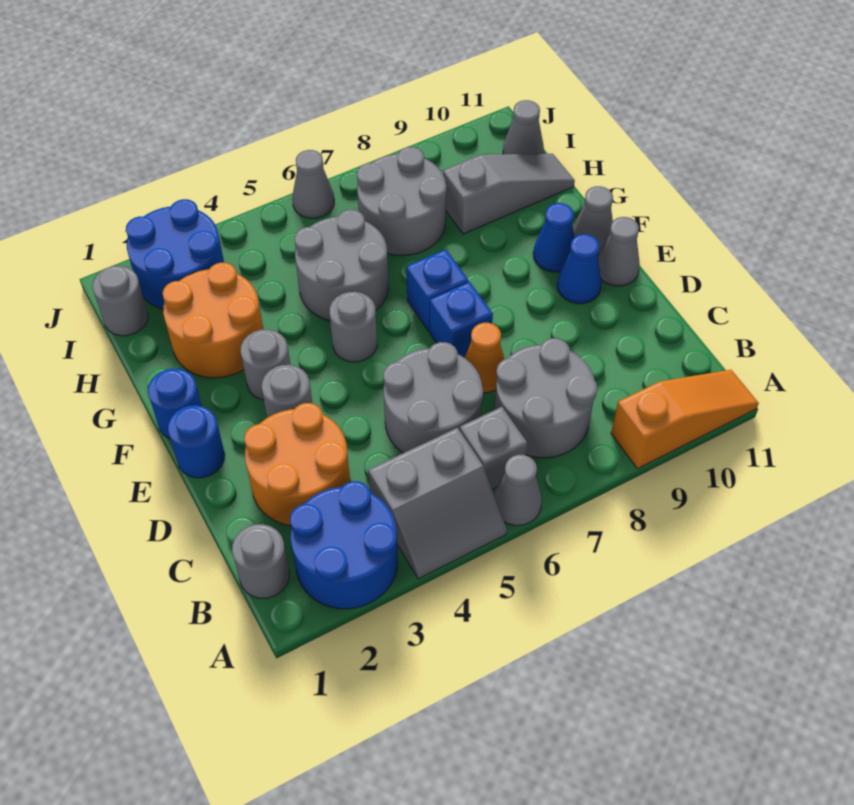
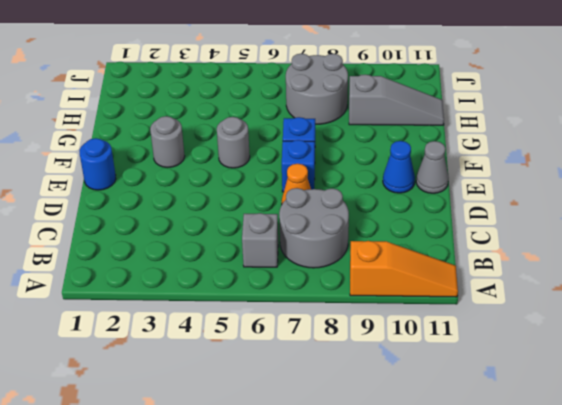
none -> blue round brick A2:B3 level 1
none -> grey slope A4:B5 level 1 top B
none -> grey cone A6 level 1

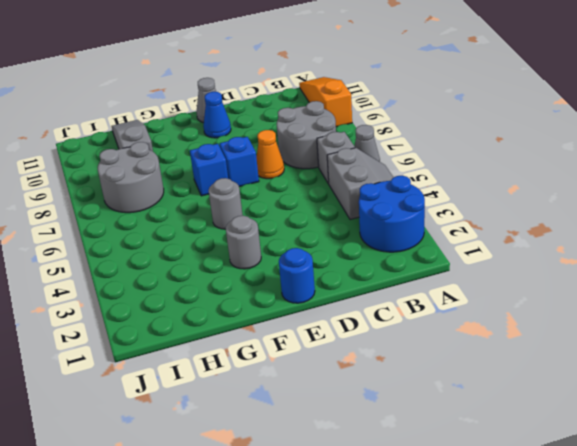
none -> grey round brick B1 level 1
none -> orange round brick C2:D3 level 1
none -> grey round brick C5:D6 level 1

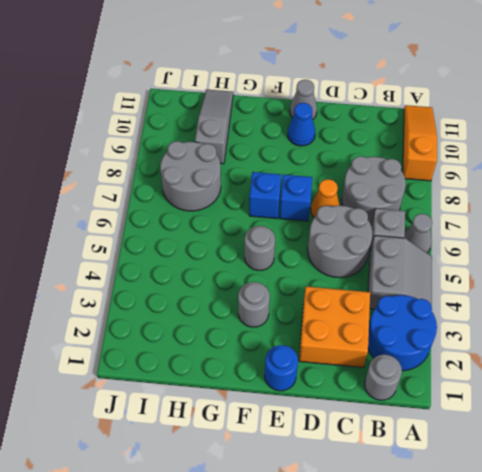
orange brick C2:D3 level 1 -> orange round brick C2:D3 level 1
none -> grey round brick E3 level 1
none -> blue round brick F1 level 1
none -> blue cone F10 level 1

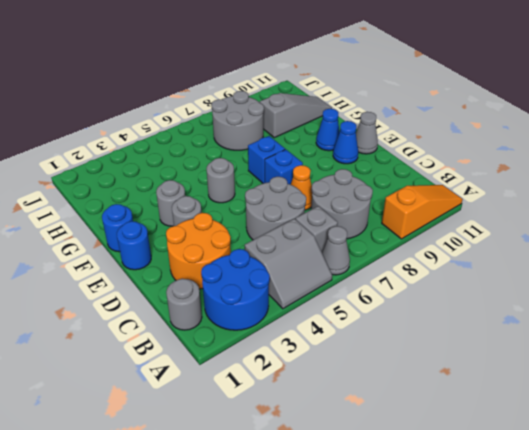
none -> grey cone F11 level 1
none -> orange round brick G2:H3 level 1
none -> grey round brick G5:H6 level 1

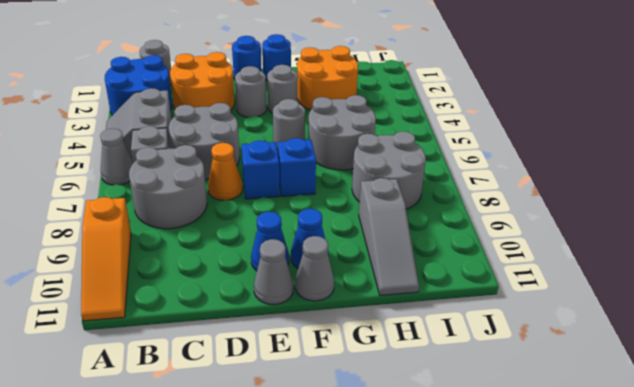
none -> grey round brick I1 level 1
none -> blue round brick I2:J3 level 1
none -> grey cone I11 level 1

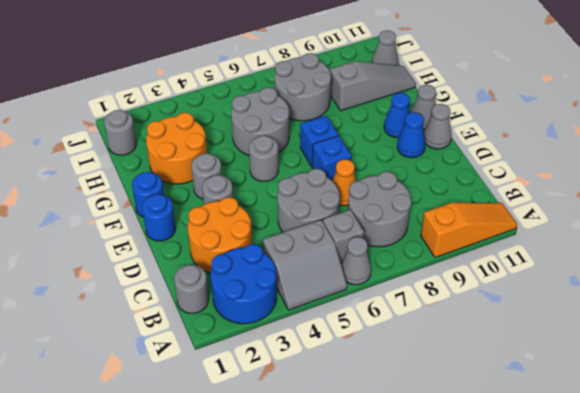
none -> blue round brick I2:J3 level 1
none -> grey cone J6 level 1

